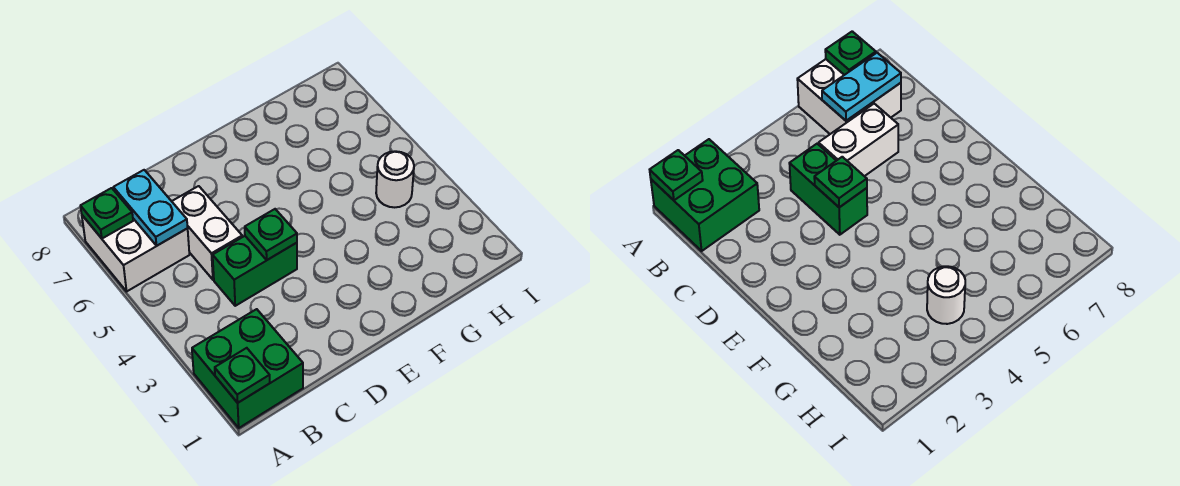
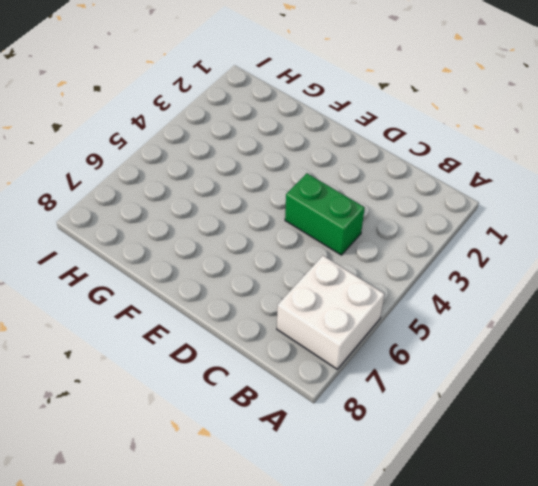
none -> green brick A1:B2 level 1
none -> white brick C5:C6 level 1

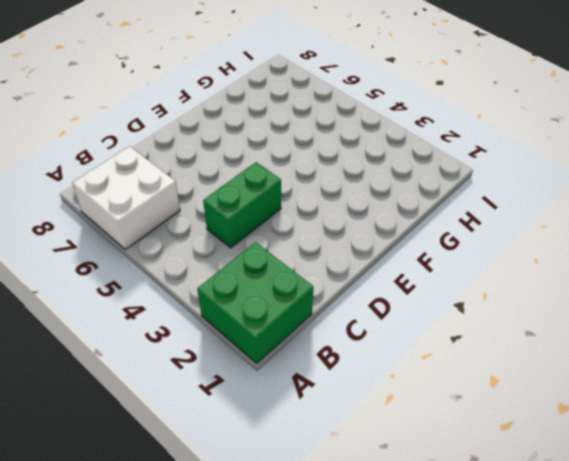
none -> white brick C5:C6 level 1
none -> white round brick H4 level 1

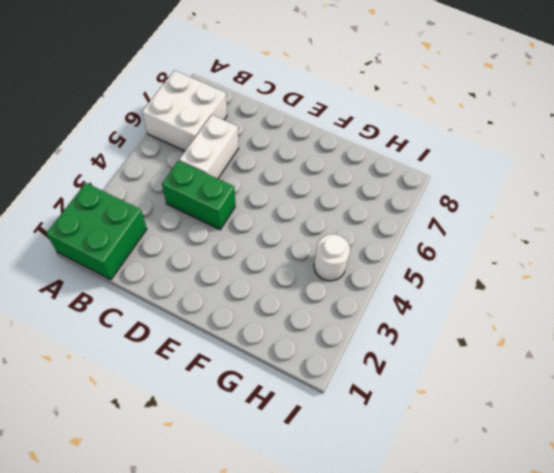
none -> green plate A1 level 2
none -> green plate A7 level 2

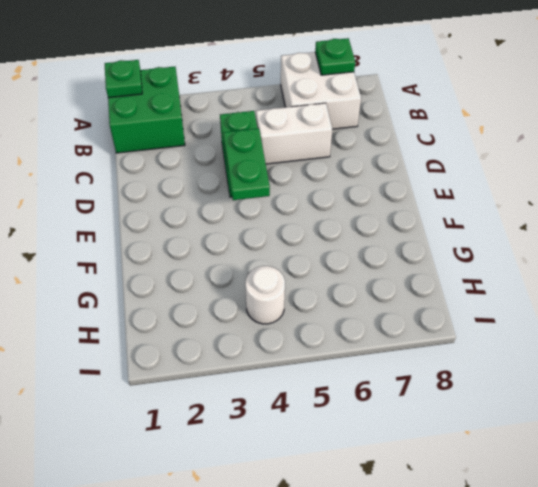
green plate D4:E4 level 2 -> green plate D4 level 2
none -> cyan plate B6:B7 level 2

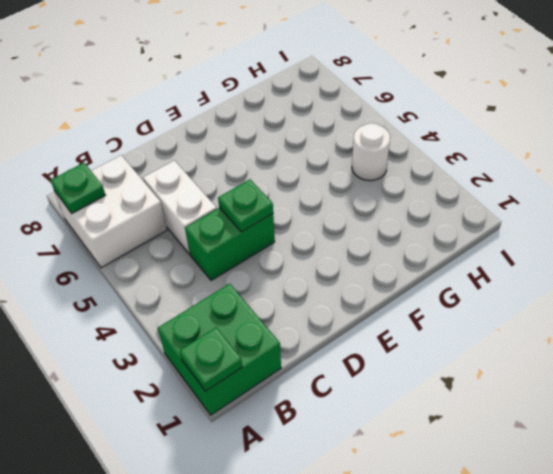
none -> cyan plate B6:B7 level 2

